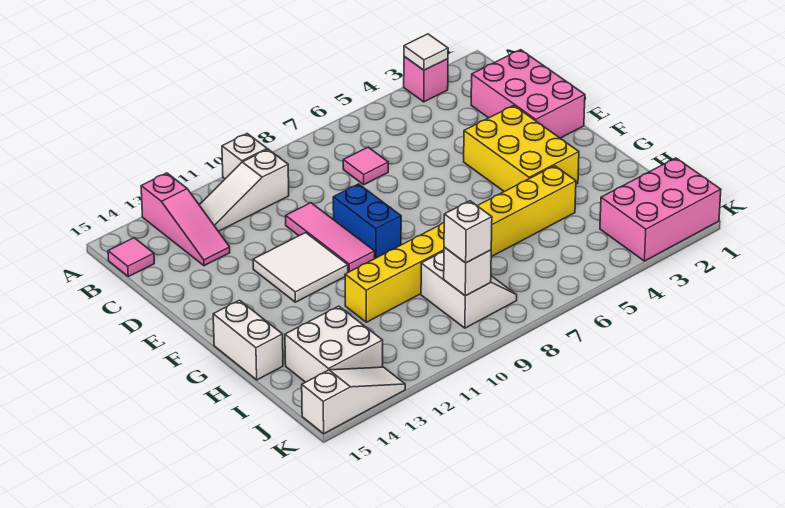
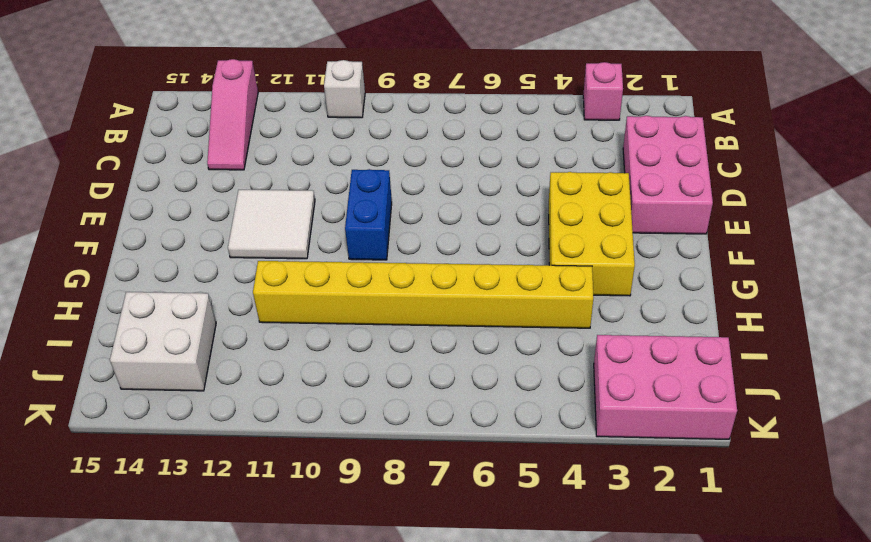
none -> white slope B10:B12 level 1 top 10
none -> pink tile B15 level 1
none -> pink tile C7 level 1

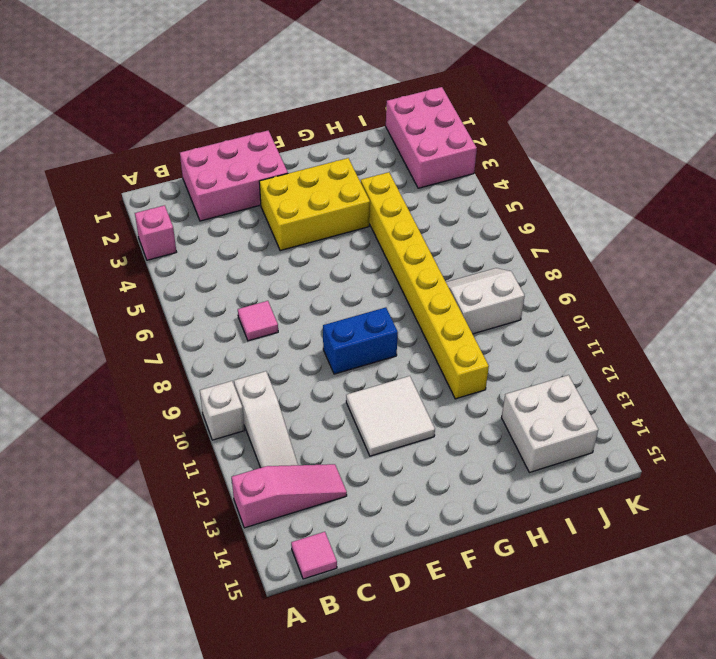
none -> pink tile D10:F10 level 1
none -> white brick G15:H15 level 1
none -> white slope K13:K15 level 1 top 15

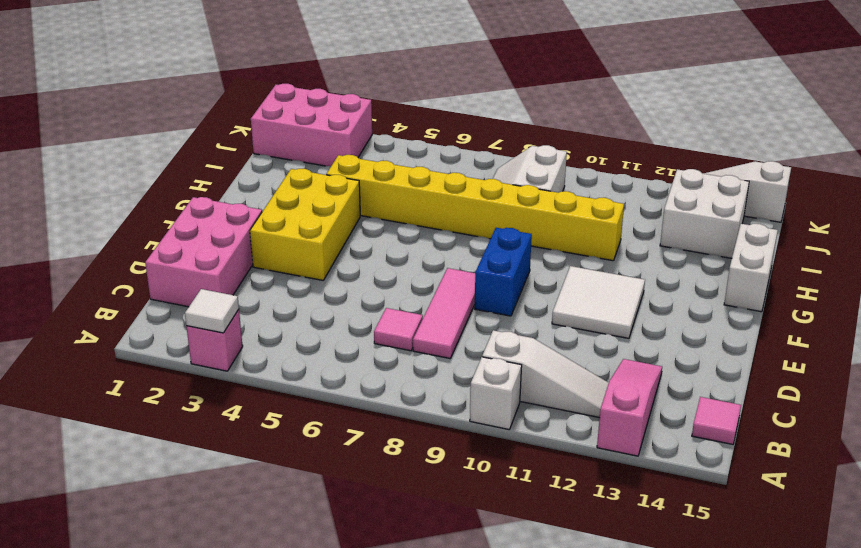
pink tile C8:E8 level 1 -> pink tile D10:F10 level 1
none -> white brick J9 level 2
none -> white brick J9 level 3

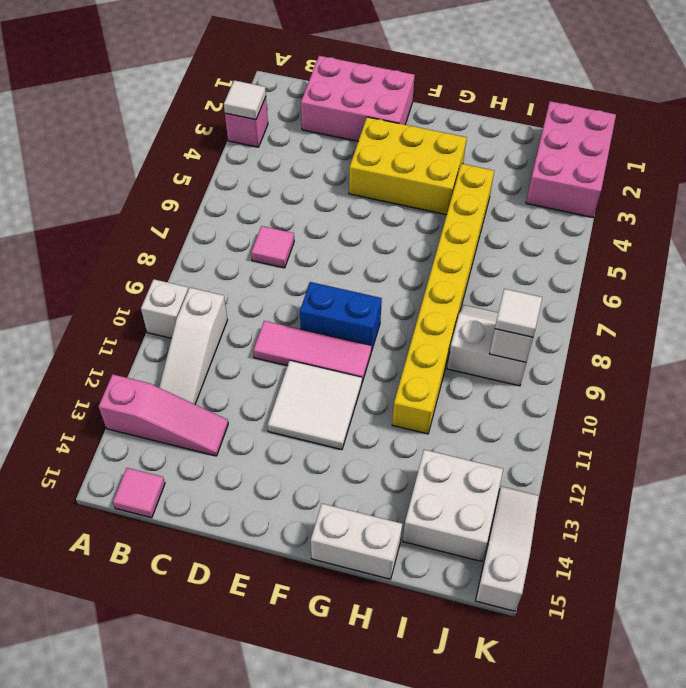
white tile J9 level 3 -> white brick J9 level 3

